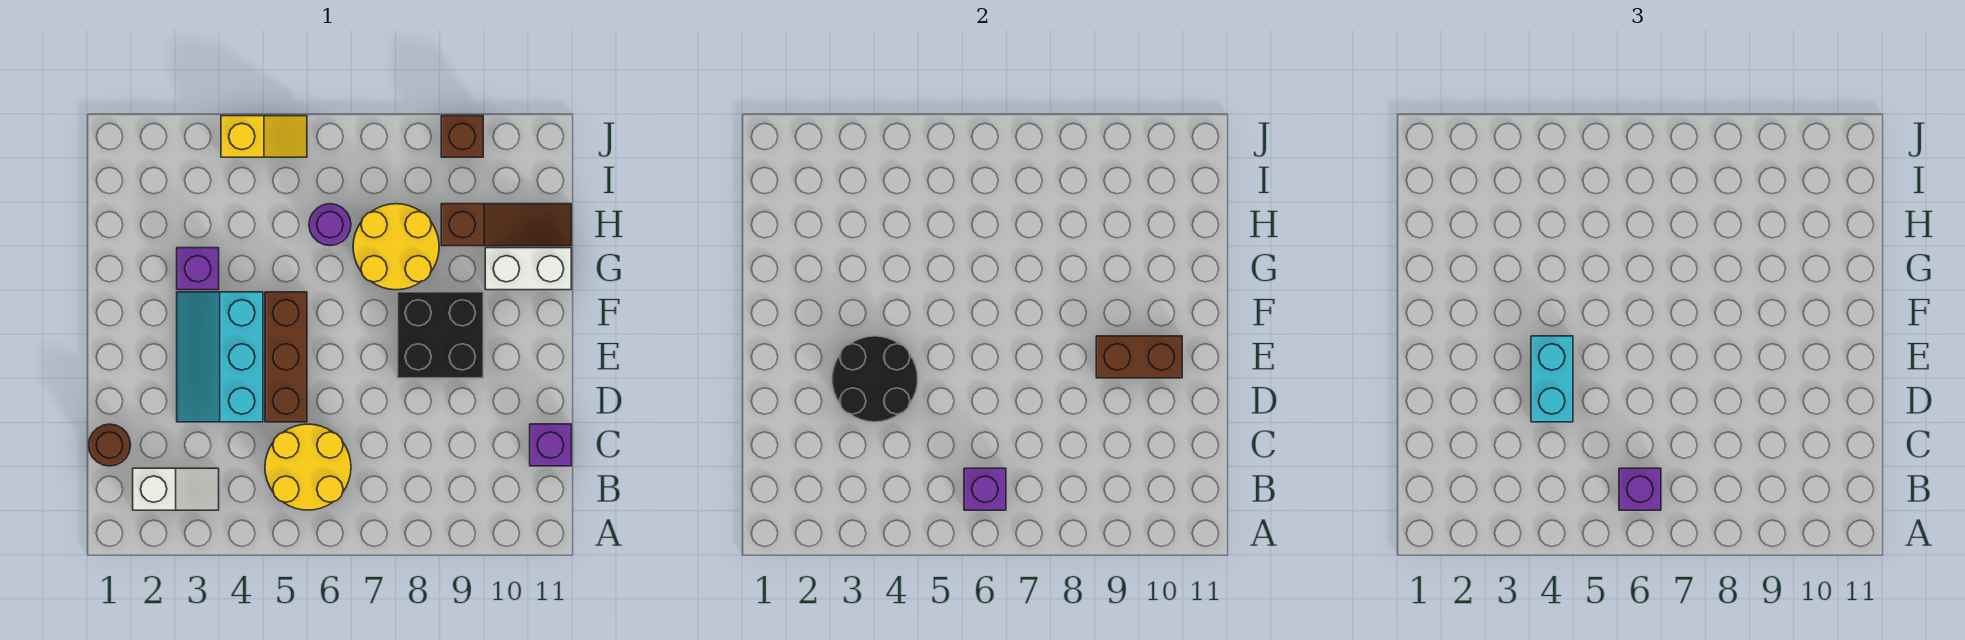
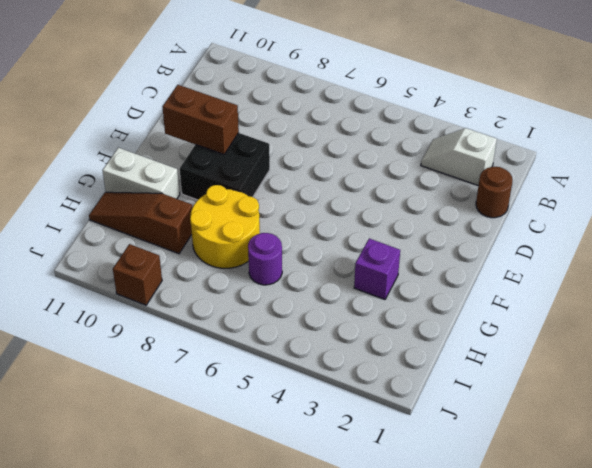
none -> yellow round brick B5:C6 level 1
none -> purple brick C11 level 1
none -> cyan slope D3:F4 level 1 top 4

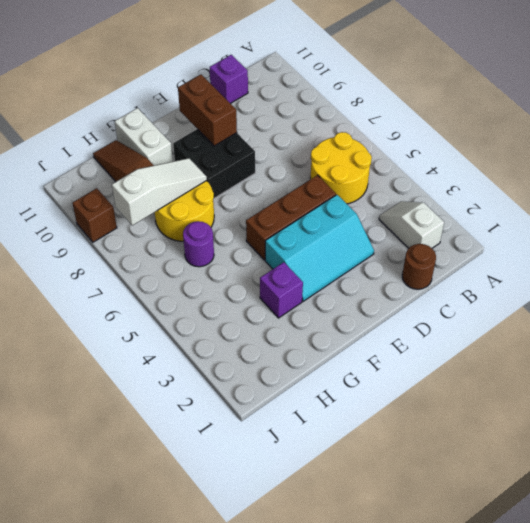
white slope G8:I8 level 2 top I -> none
none -> yellow slope J4:J5 level 1 top 4
none -> purple brick B6 level 2
none -> black round brick D3:E4 level 2

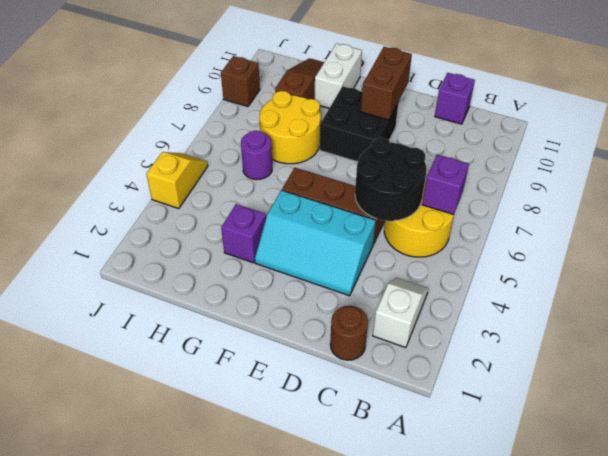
black round brick C5:D6 level 2 -> black round brick D3:E4 level 2
none -> purple brick B6 level 3
none -> cyan brick D4:E4 level 3

